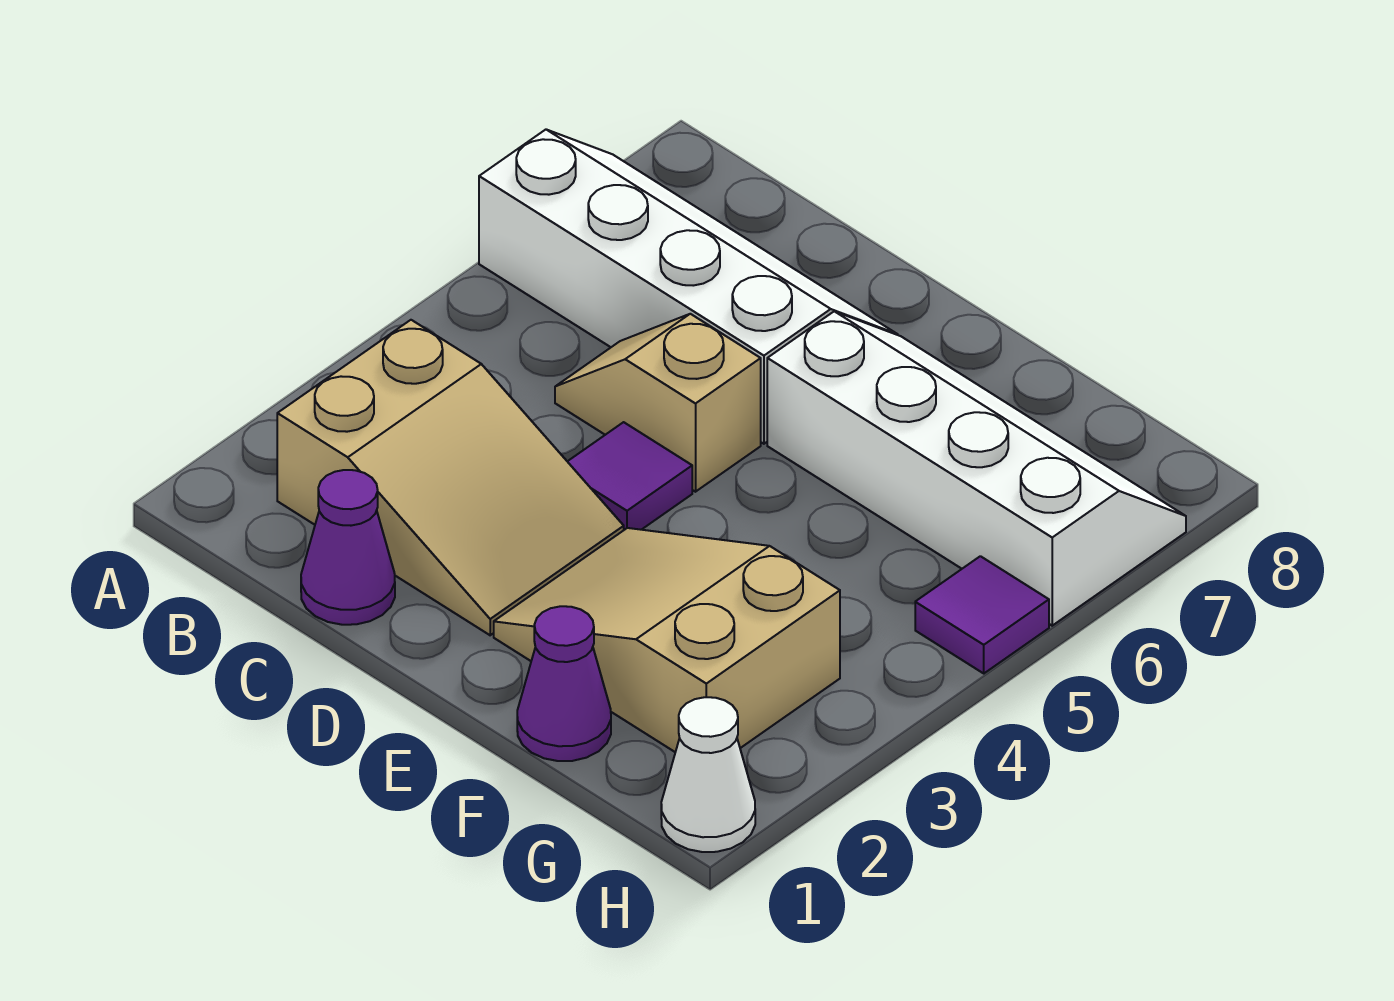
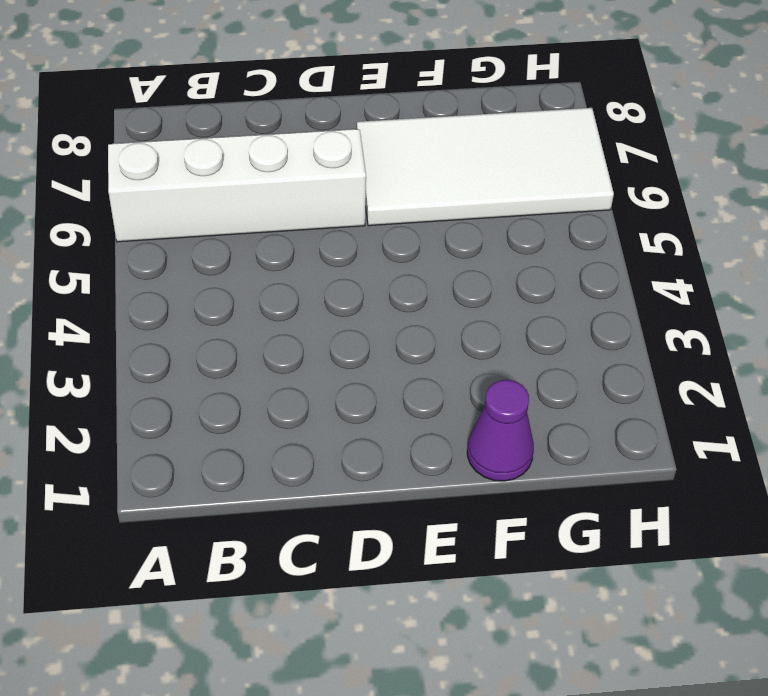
white tile E6:H7 level 1 -> white slope E6:H7 level 1 top 6
none -> tan slope B2:D3 level 1 top B
none -> purple cone C1 level 1

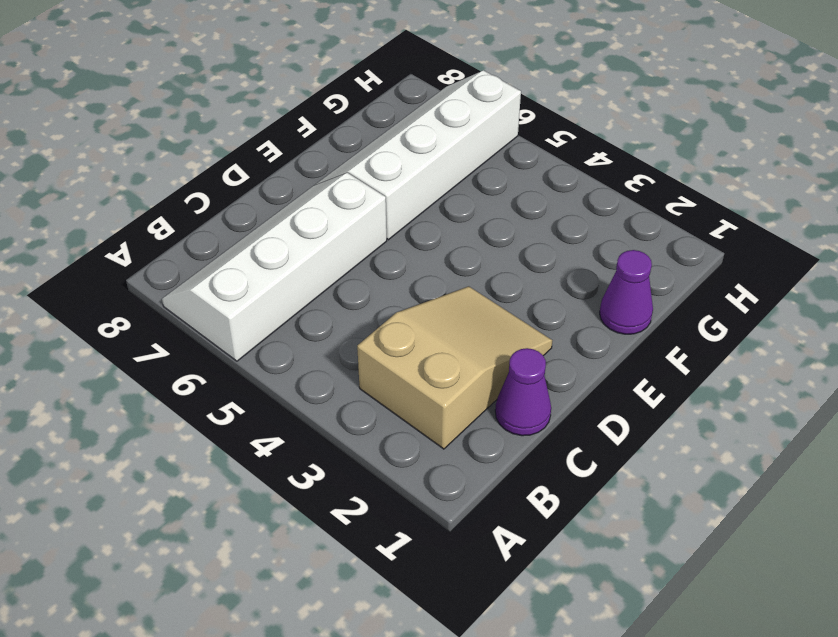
none -> tan slope C5:D5 level 1 top D
none -> purple tile D4 level 1

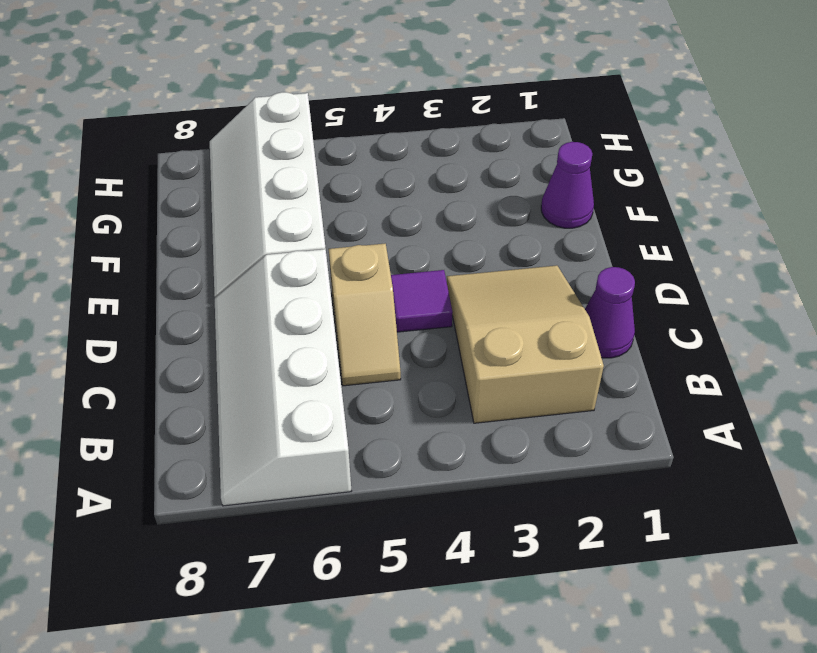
none -> tan slope E2:G3 level 1 top G
none -> white cone H1 level 1

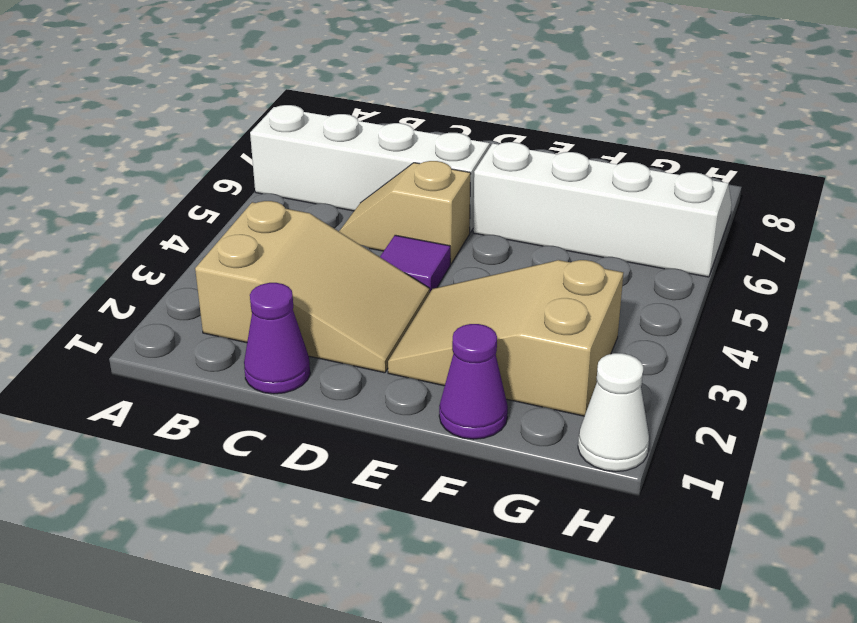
none -> purple tile H5 level 1

